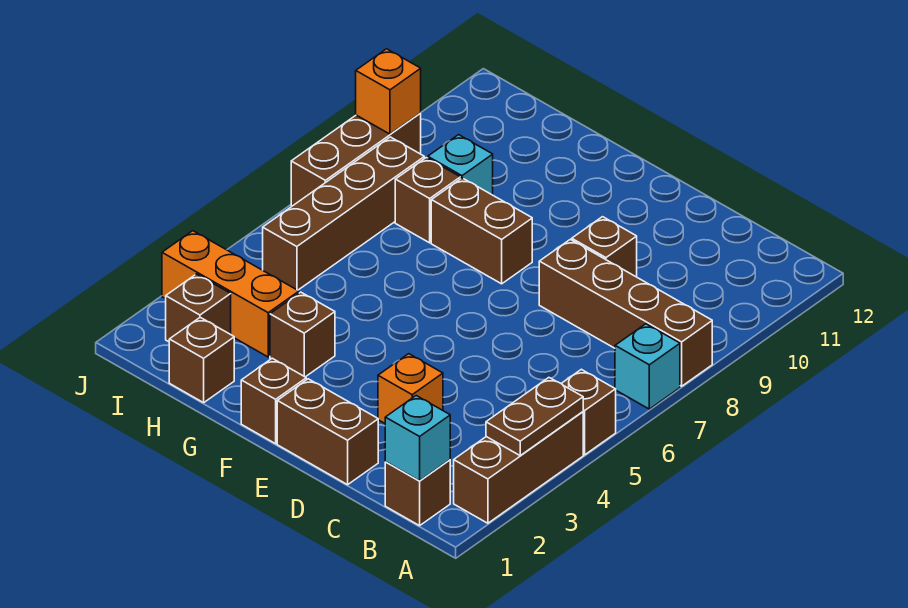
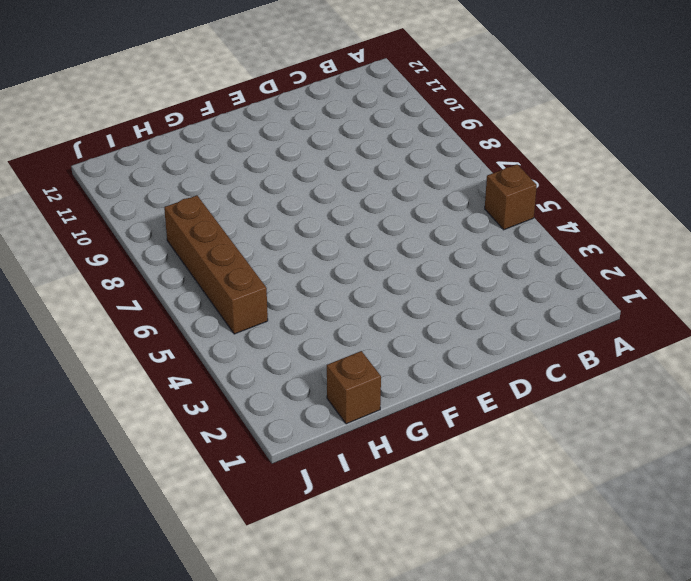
none -> brown brick A2:A4 level 1
none -> cyan brick A7 level 1
none -> brown brick A8:D8 level 1

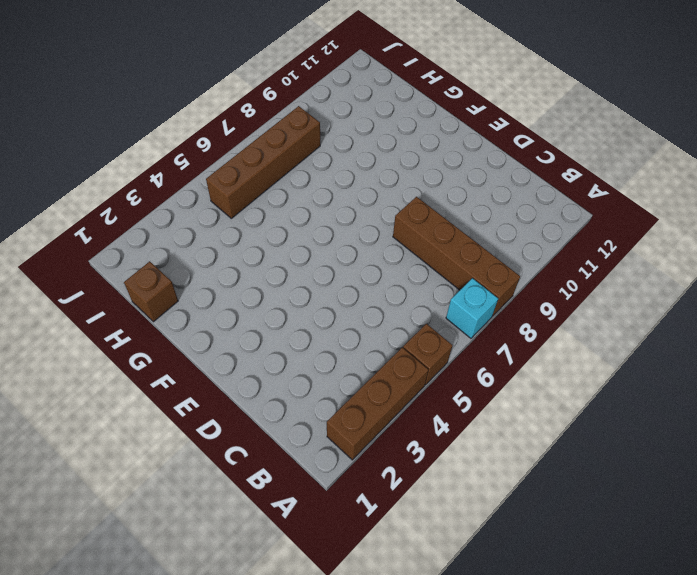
none -> brown brick B1 level 1
none -> brown brick D1:E1 level 1
none -> orange brick D3 level 1

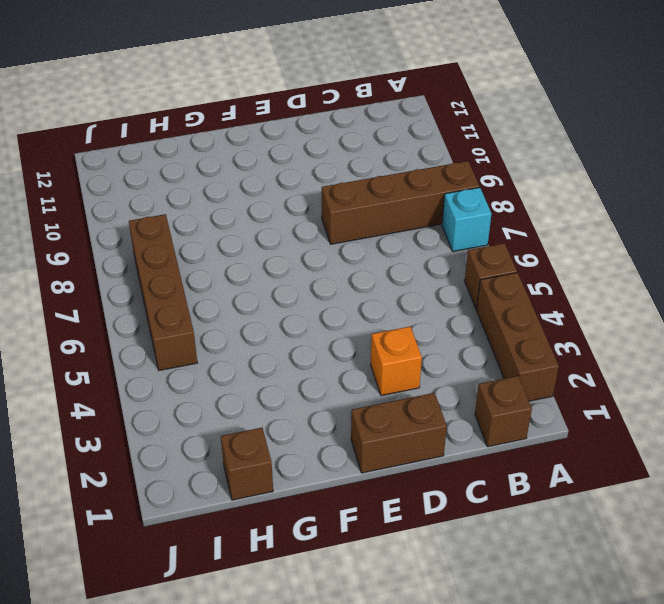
none -> brown brick D9 level 1
none -> brown brick F1 level 1
none -> brown brick F8:G8 level 1

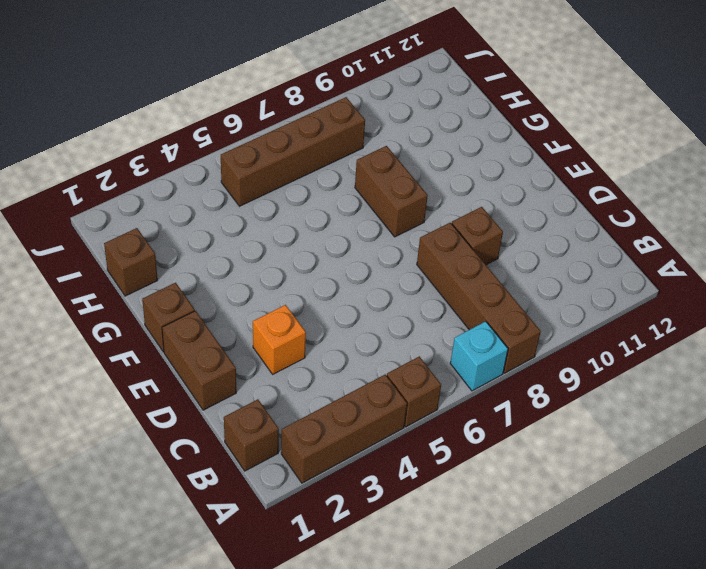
none -> brown brick G3 level 1
none -> orange brick H3:J3 level 1
none -> brown brick H8 level 1

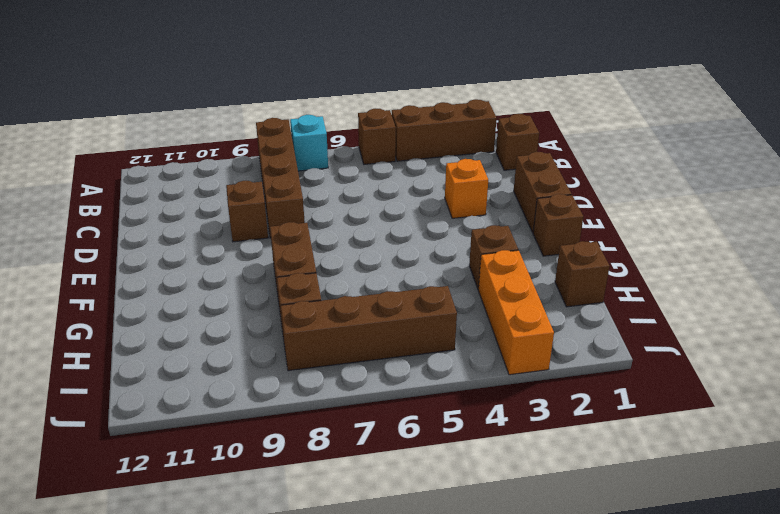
none -> cyan brick H9 level 1
none -> brown brick I2 level 1
none -> brown brick J7:J9 level 1

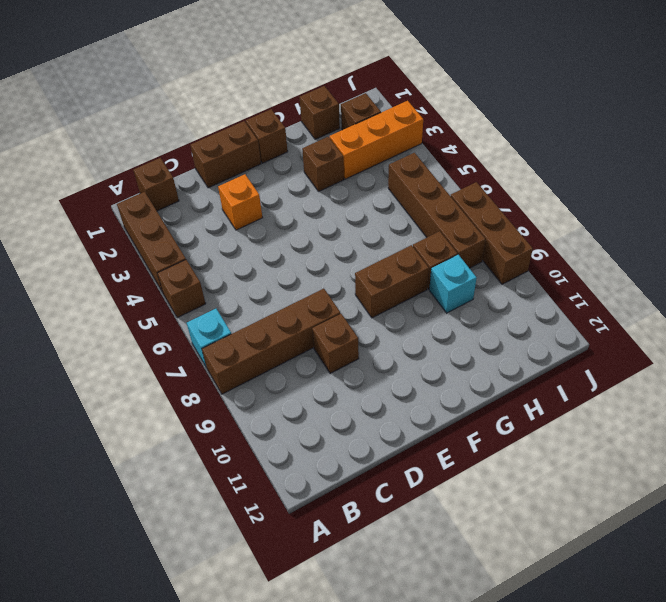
none -> brown plate A3:A4 level 2
none -> cyan brick B1 level 2
none -> orange brick J9 level 2

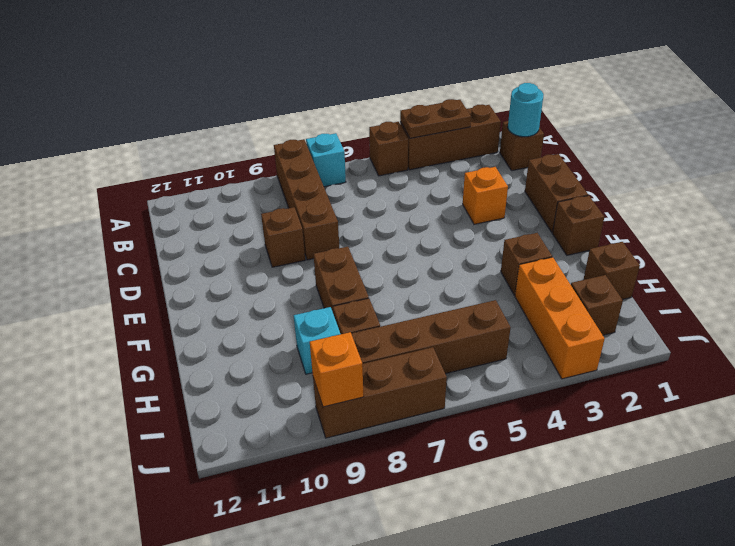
cyan round brick B1 level 2 -> cyan brick B1 level 2

